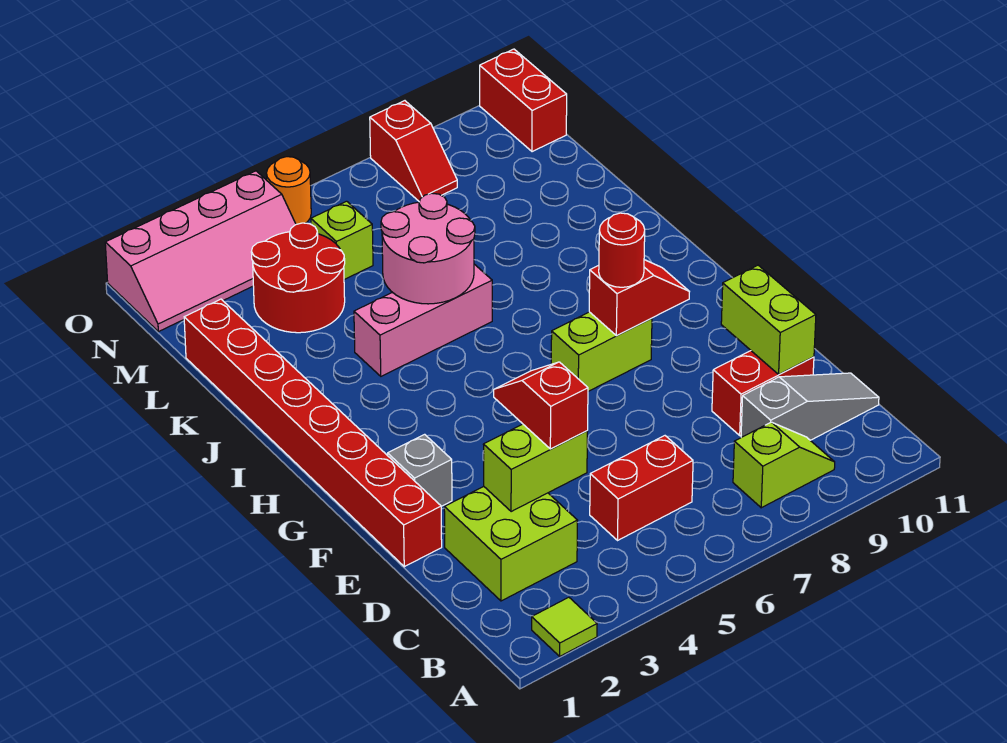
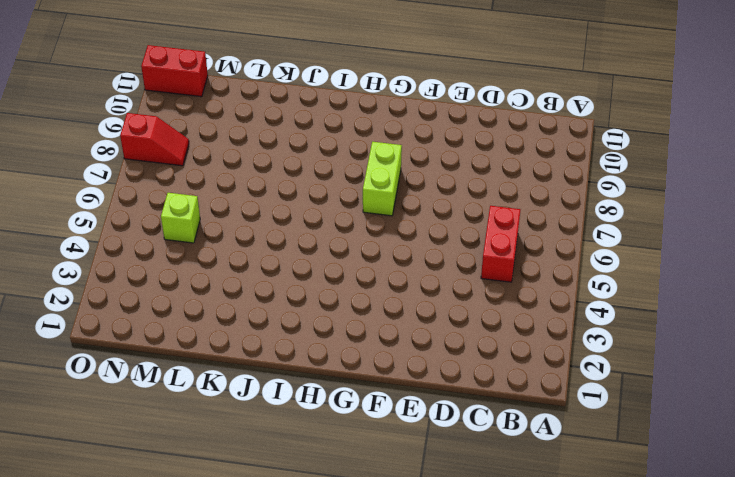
none -> lime tile A2 level 1
none -> lime slope B8:B9 level 1 top 8
none -> lime brick C2:D3 level 1

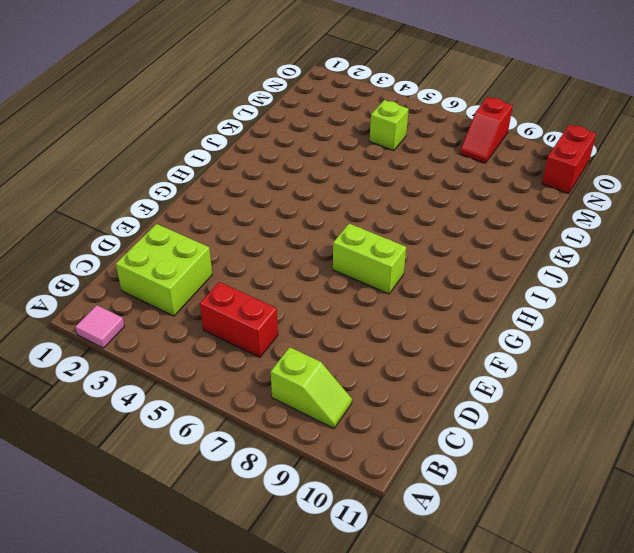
pink tile A2 level 1 -> lime tile A2 level 1
none -> grey slope C9:C11 level 1 top 9
none -> red brick D9:D10 level 1
none -> red brick E1:L1 level 1

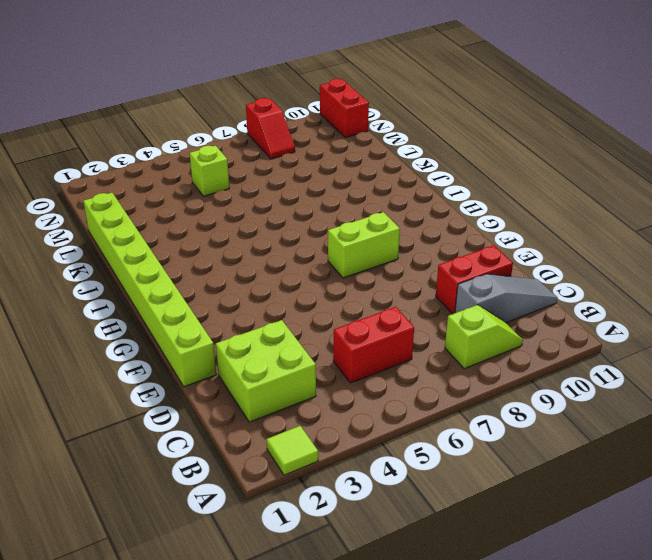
lime brick E1:L1 level 1 -> red brick E1:L1 level 1
none -> grey brick F2 level 1
none -> pink brick J4:J6 level 1
none -> red round brick L3:M4 level 1

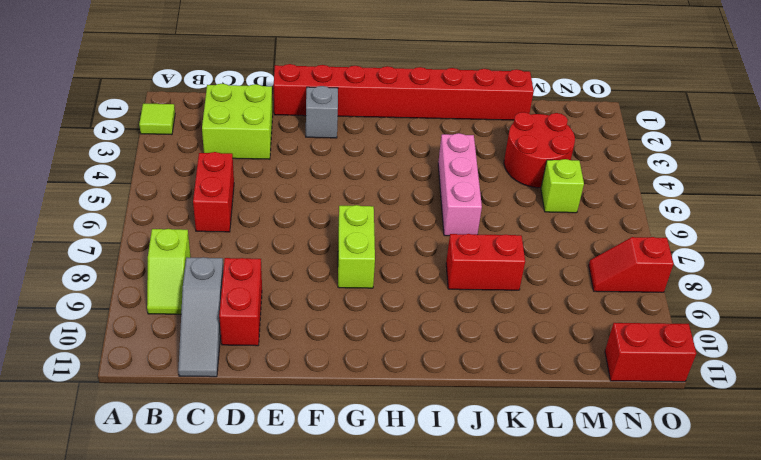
red brick J8:K8 level 1 -> none
none -> pink slope N1:O4 level 1 top O
none -> orange round brick O5 level 1
none -> lime brick D3:D4 level 2

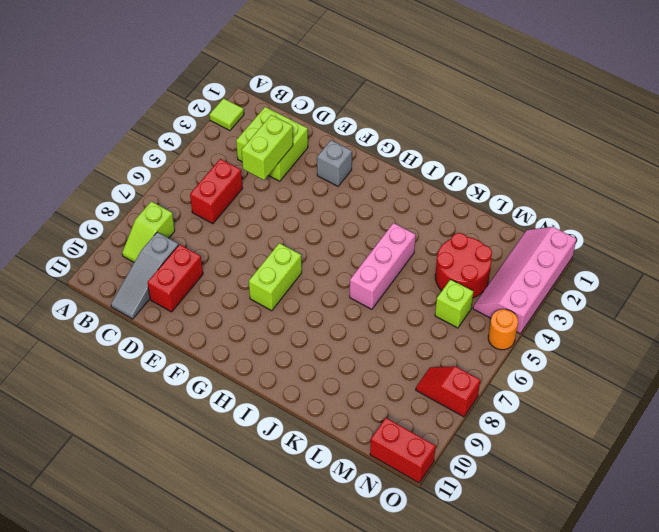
none -> red brick E1:L1 level 1
none -> lime brick D10:E10 level 2
none -> red slope G8:G9 level 2 top 8

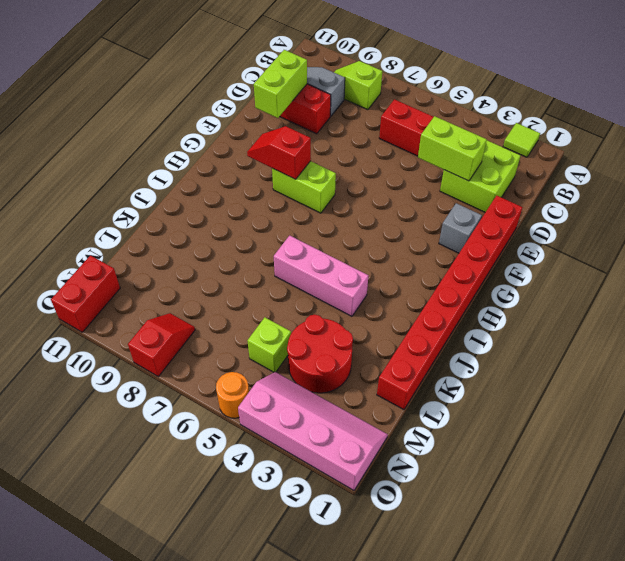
none -> pink round brick J5:K6 level 2
none -> red slope D4:E4 level 3 top D
none -> red round brick G8 level 3

